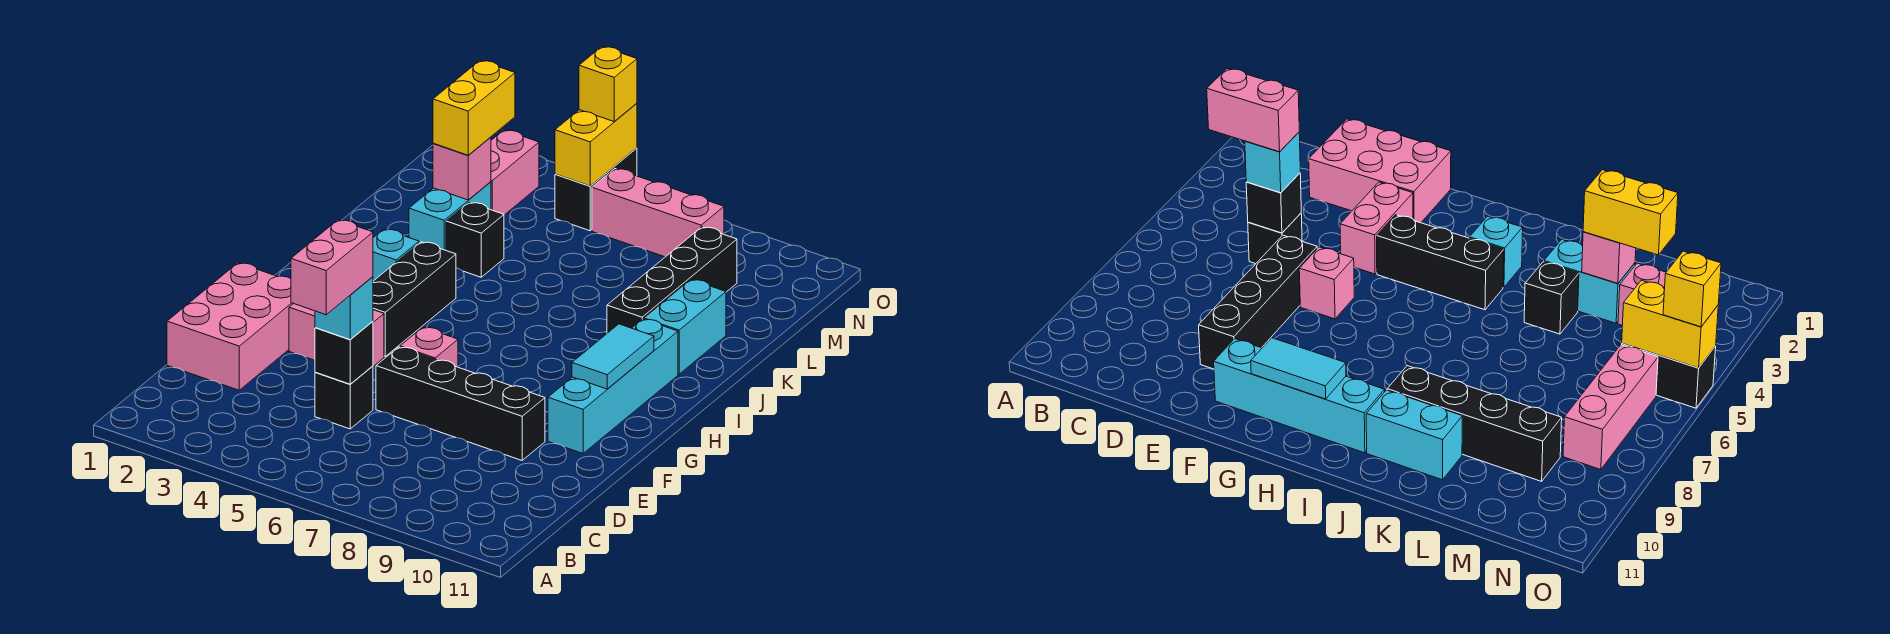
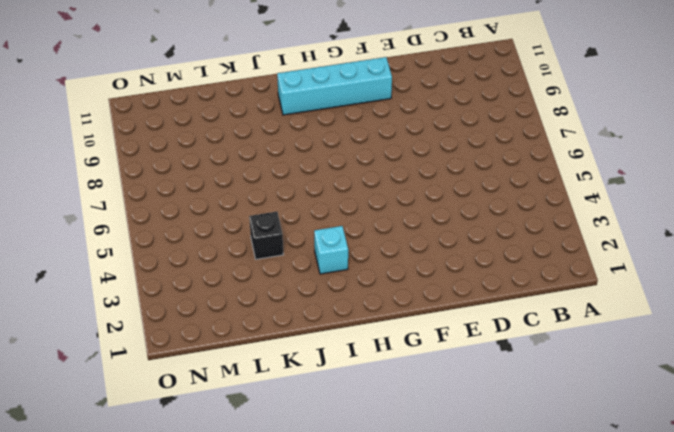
none -> pink brick D1:F2 level 1
none -> black brick D5 level 1
none -> black brick E6:E9 level 1

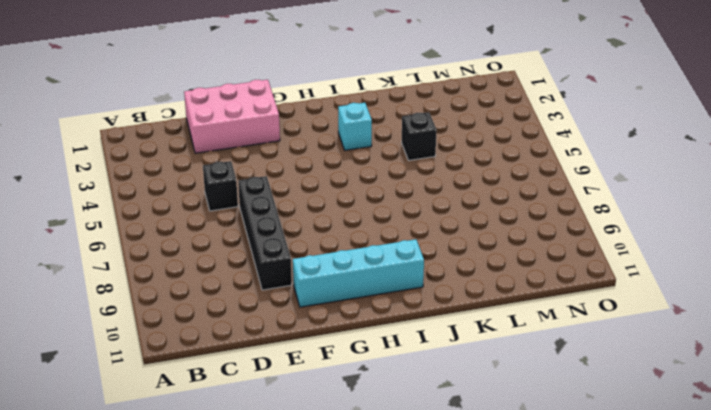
none -> pink brick F3:F4 level 1
none -> pink brick F6 level 1
none -> black brick G4:I4 level 1

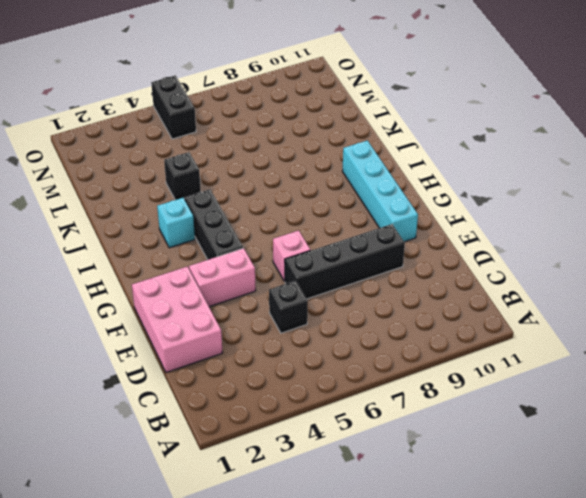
none -> black brick J9:M9 level 1
none -> cyan brick J10:K10 level 1
none -> cyan brick K3:L3 level 1

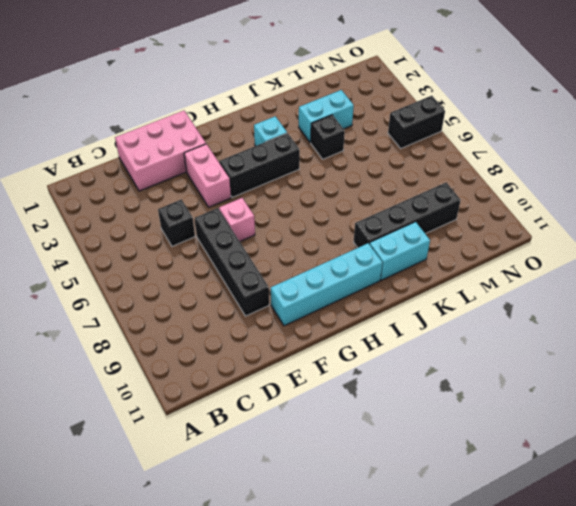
none -> pink brick M3:N3 level 1
none -> pink brick N6:N8 level 1
none -> black brick D5 level 2

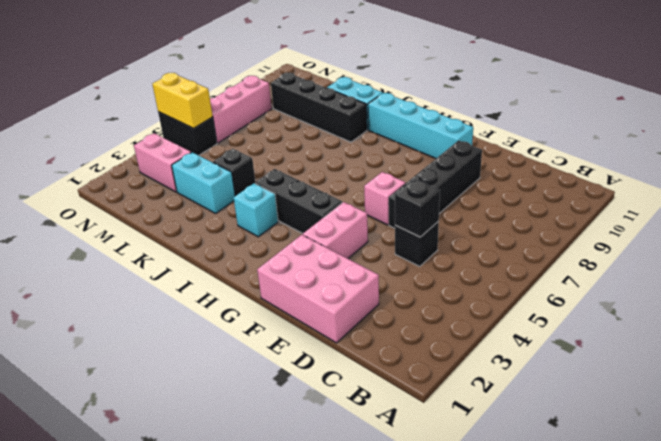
none -> cyan tile G10:H10 level 2
none -> pink brick L3 level 2
none -> cyan brick D5 level 3

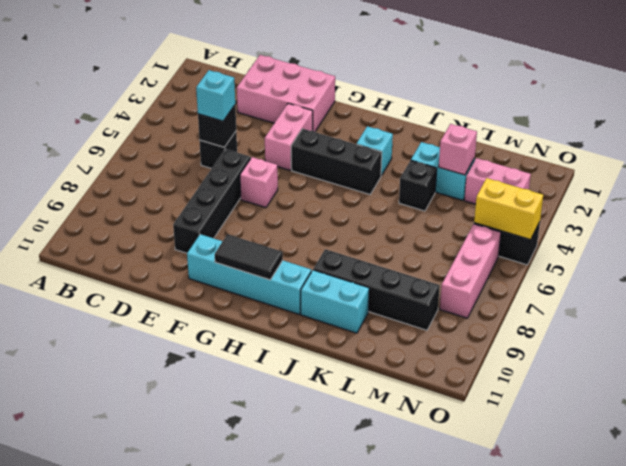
black tile G10:H10 level 2 -> cyan tile G10:H10 level 2
none -> yellow brick L3:M3 level 3
none -> yellow brick O5 level 3
none -> pink brick C5:D5 level 4

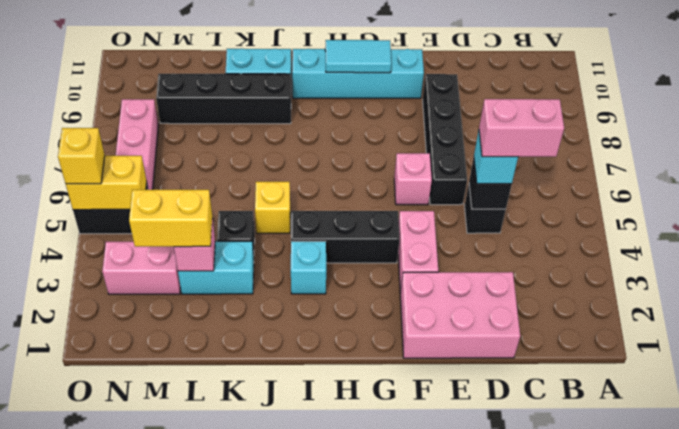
yellow brick J5 level 1 -> none

